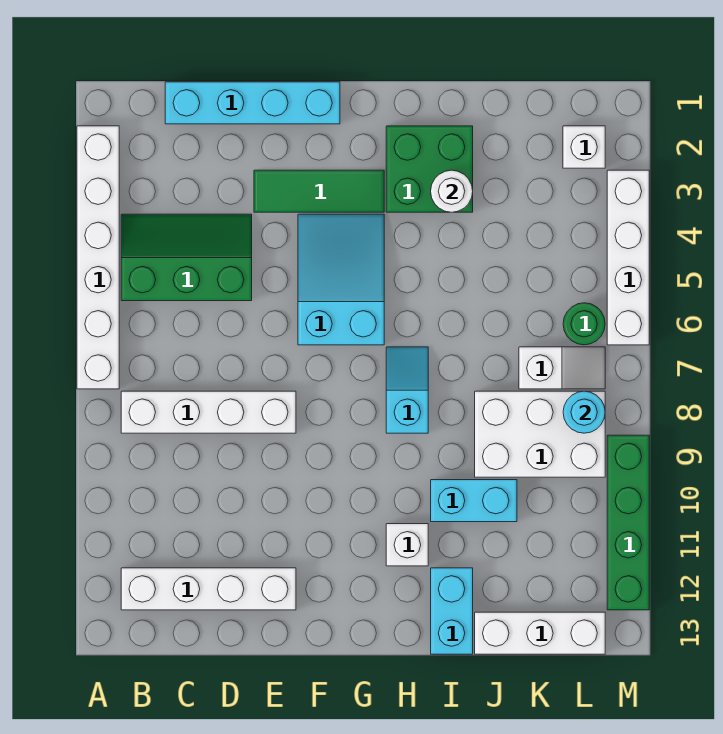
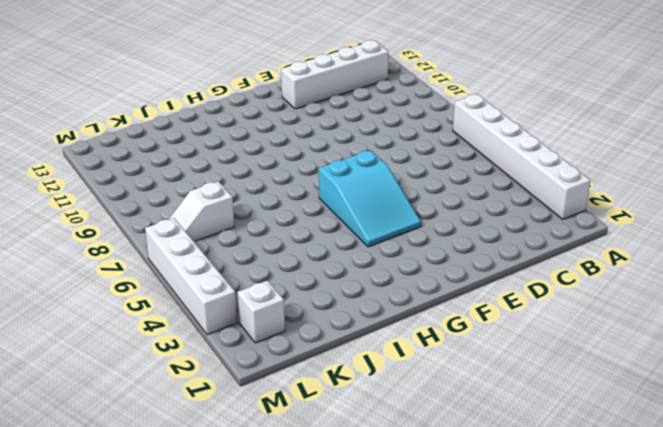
none -> green slope B4:D5 level 1 top 5
none -> white brick B8:E8 level 1
none -> cyan brick C1:F1 level 1

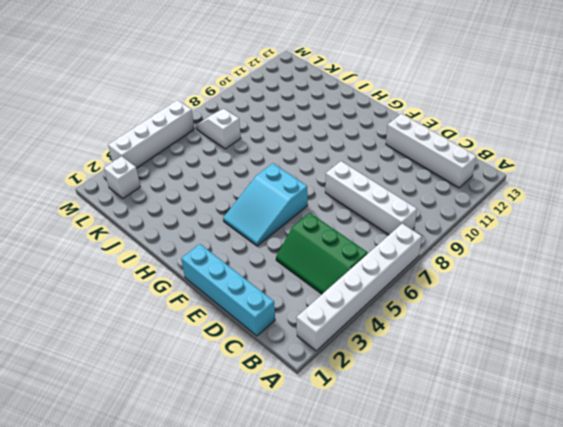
none -> green tile E3:G3 level 1
none -> green brick H2:I3 level 1
none -> cyan slope H7:H8 level 1 top 8

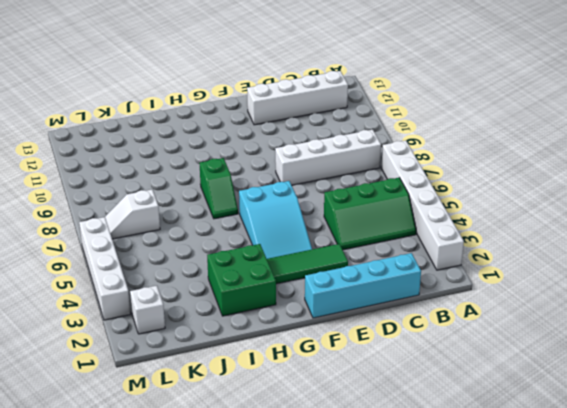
green slope H7:H8 level 1 top 8 -> cyan slope H7:H8 level 1 top 8
none -> white brick H11 level 1
none -> cyan brick I10:J10 level 1
none -> cyan brick I12:I13 level 1

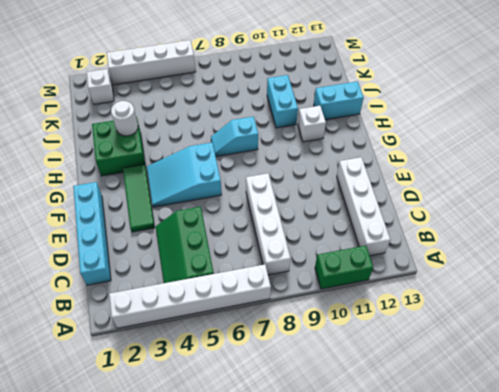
green brick A10:A11 level 1 -> none
none -> white brick J8:L9 level 1
none -> white brick J13:L13 level 1
none -> white slope K7:L7 level 1 top K

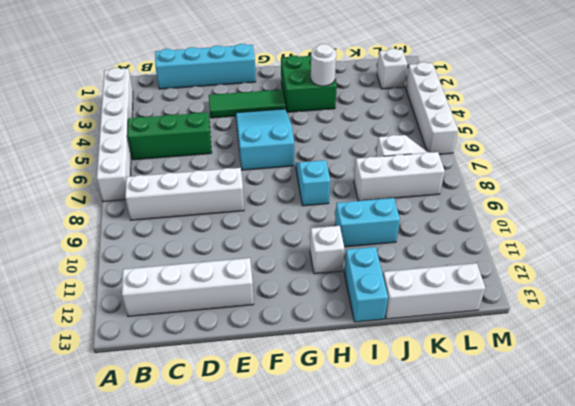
white brick J8:L8 level 1 -> white brick J8:L9 level 1
none -> green round brick L6 level 1
none -> green brick M9:M12 level 1
none -> cyan round brick L8 level 2

